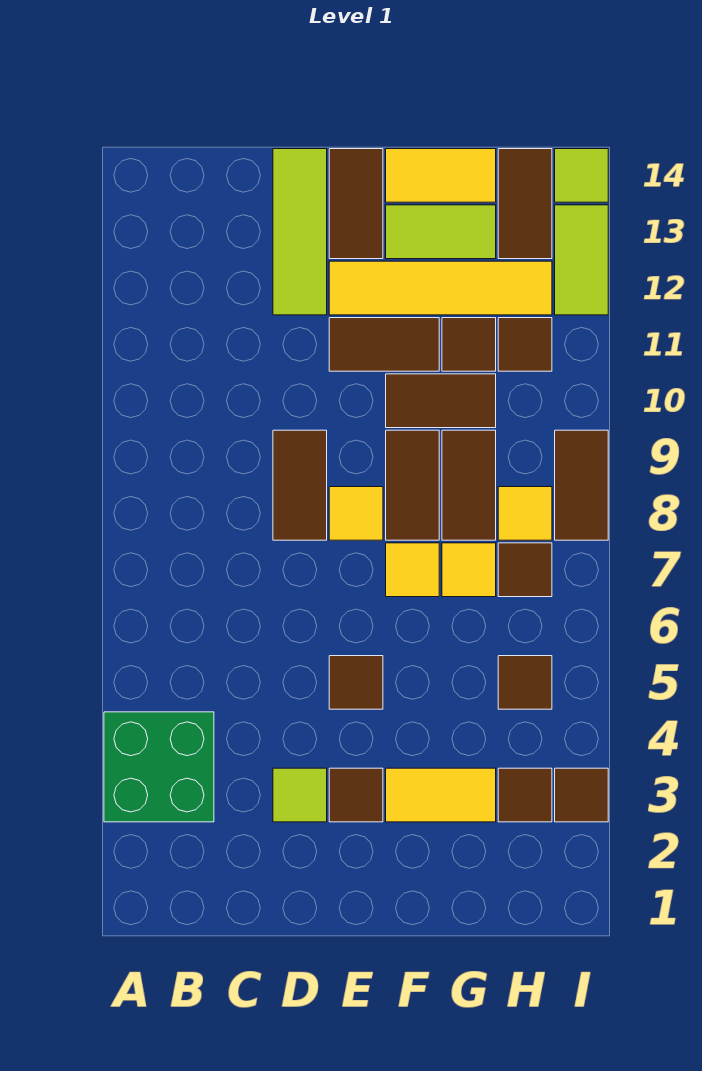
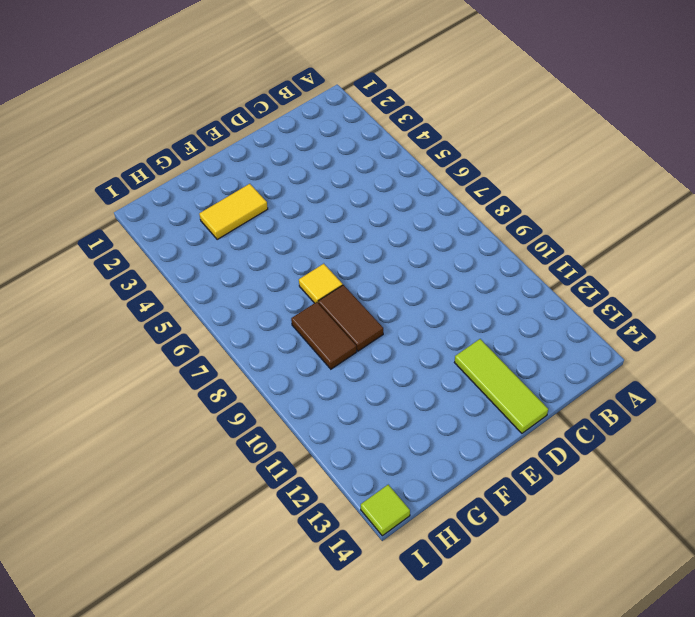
none -> green brick A3:B4 level 1
none -> lime tile D3 level 1
none -> brown tile D8:D9 level 1

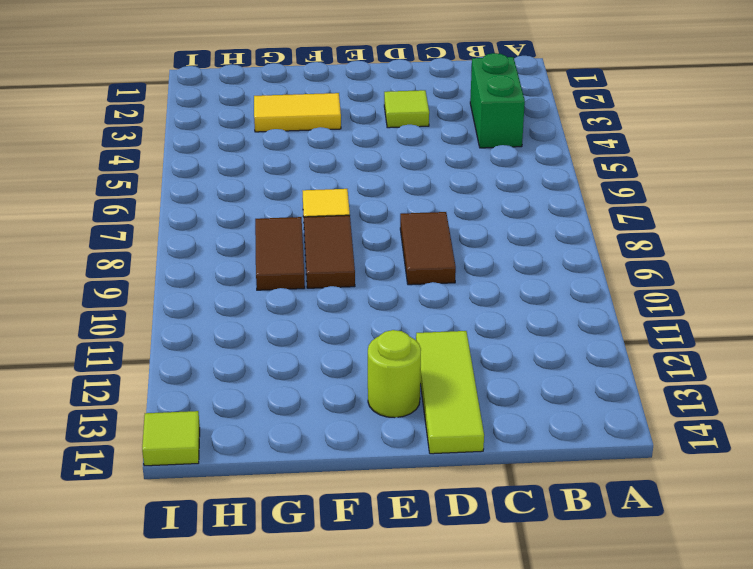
green brick B3:B4 level 1 -> green brick A3:B4 level 1
lime round brick E13 level 1 -> brown tile E13:E14 level 1
none -> brown tile E3 level 1
none -> brown tile E5 level 1
none -> yellow tile E8 level 1

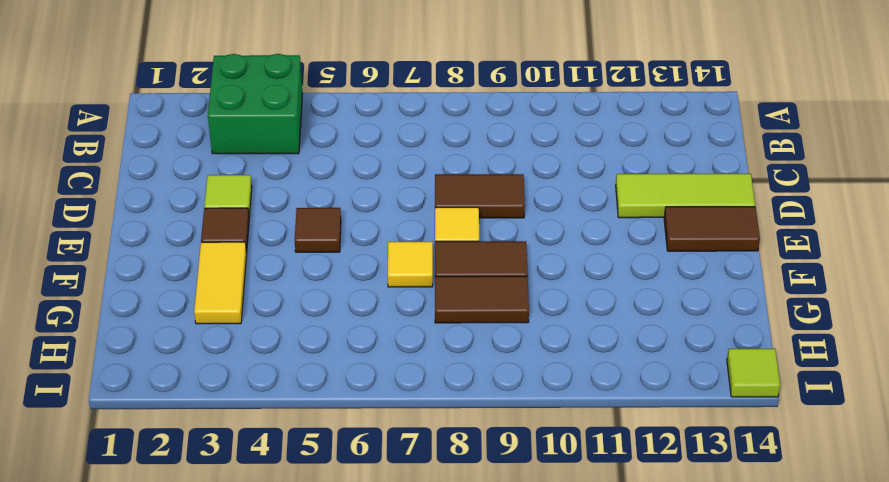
none -> brown tile E11:F11 level 1
none -> yellow tile E12:H12 level 1
none -> brown tile F10:G10 level 1

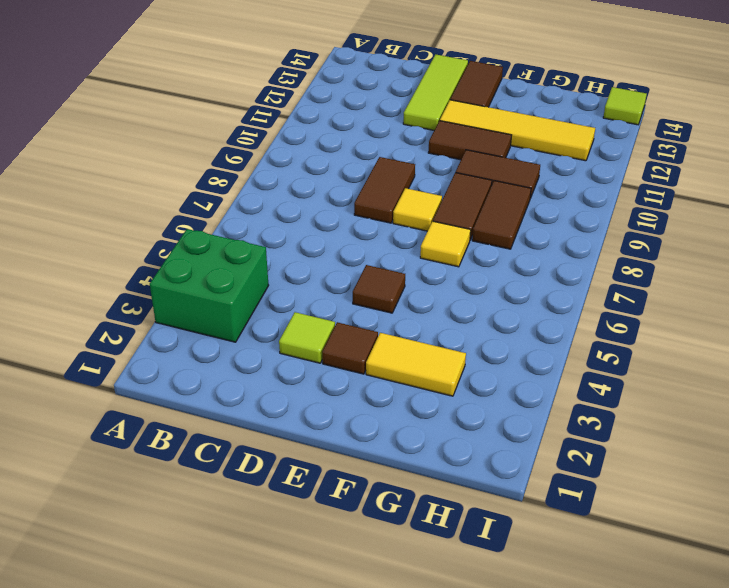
none -> lime tile F13:G13 level 1
none -> yellow tile F14:G14 level 1
none -> yellow tile G7 level 1

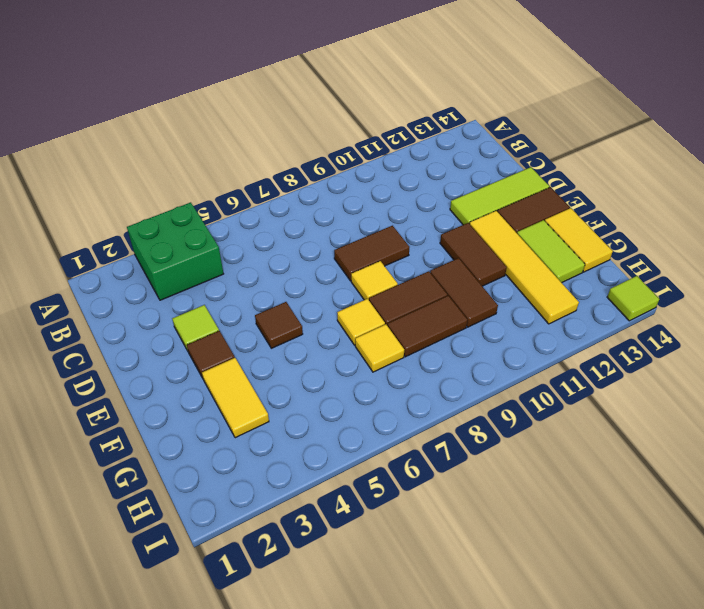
none -> brown tile G11 level 1
none -> brown tile H3 level 1
none -> brown tile H5 level 1

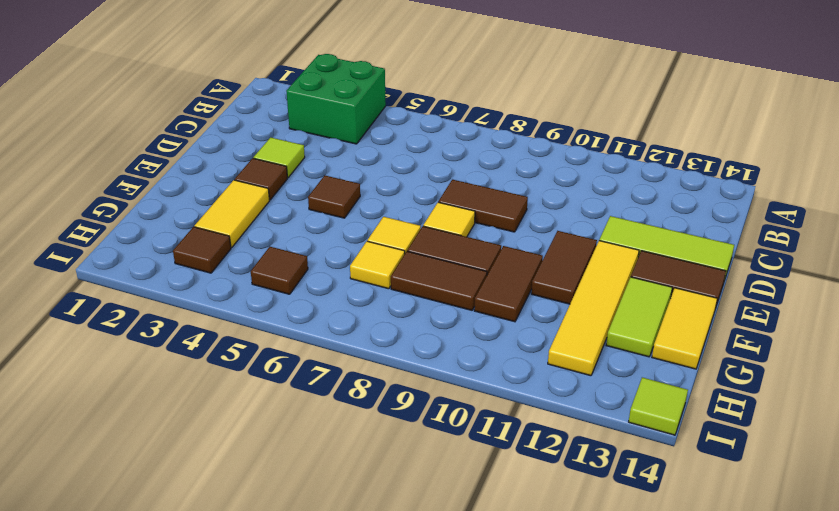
none -> brown tile G11 level 1
none -> brown tile H7 level 1
none -> yellow tile H8 level 1

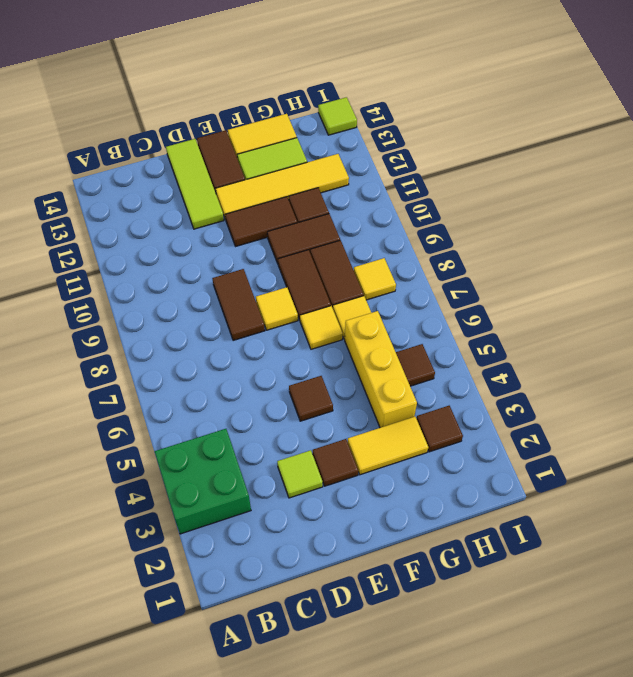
yellow brick G4:G6 level 1 -> none
none -> brown tile H7 level 1
none -> brown tile H11 level 1
none -> brown tile H13:H14 level 1

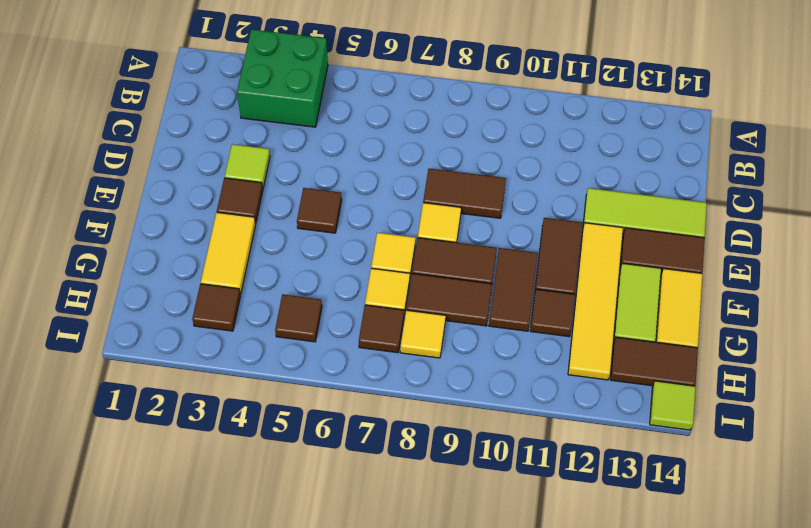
none -> brown tile H11 level 1
none -> brown tile I3 level 1
none -> brown tile I8:I9 level 1

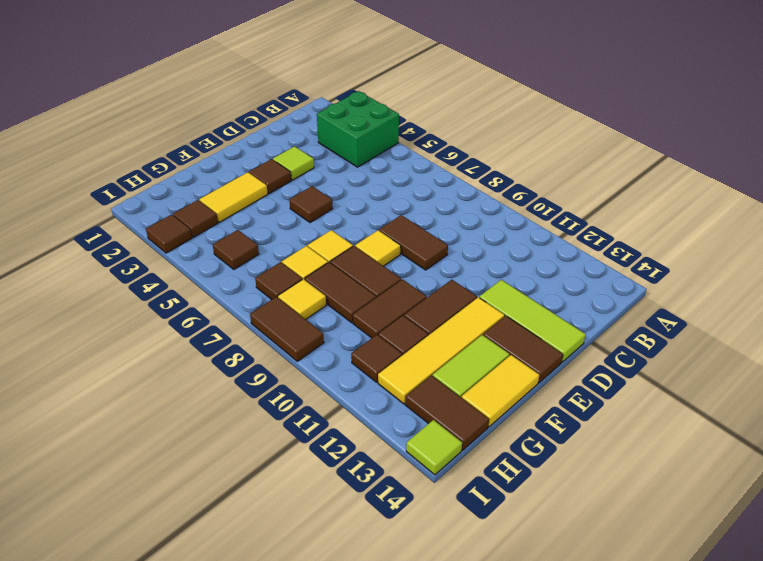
none -> lime tile I12:I13 level 1

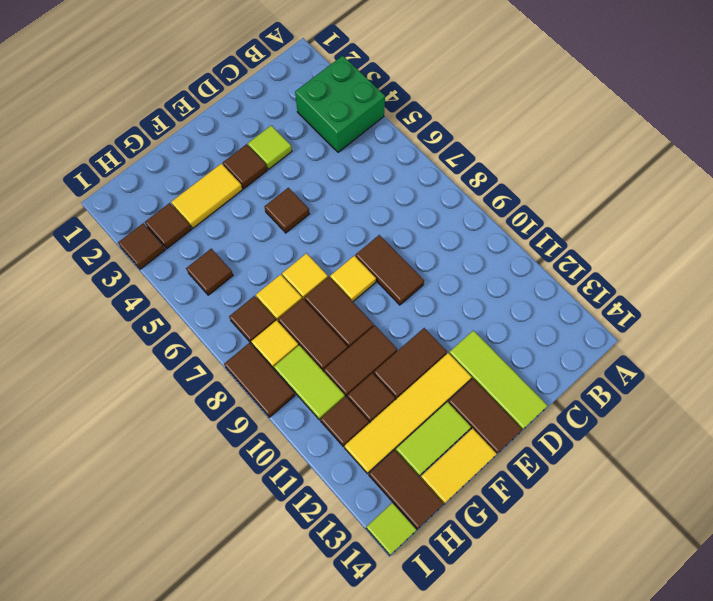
lime tile H9:H10 level 1 -> lime tile I12:I13 level 1

